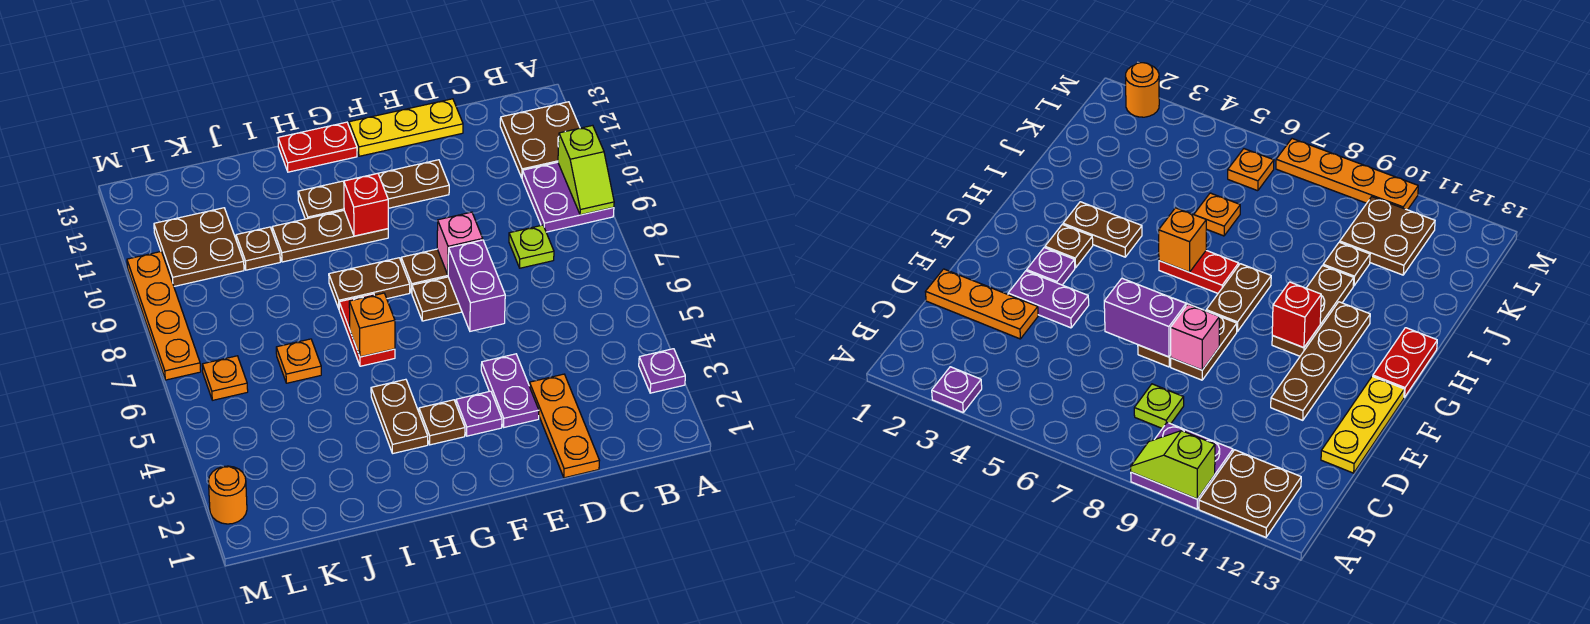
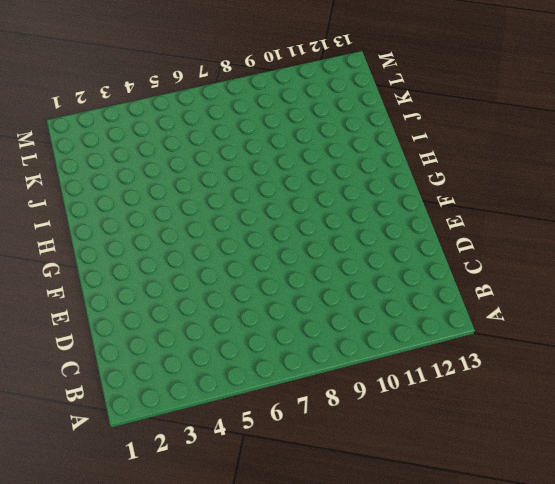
none -> purple plate A3 level 1
none -> purple plate A9:B10 level 1
none -> brown plate A11:B12 level 1

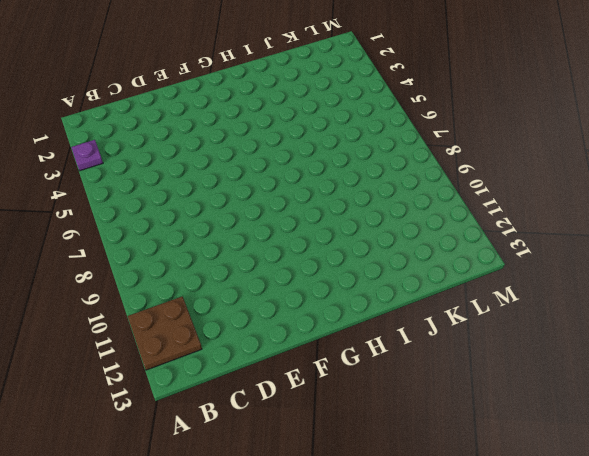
none -> purple plate A9:B10 level 1
none -> lime plate C8 level 1
none -> orange plate D1:D3 level 1

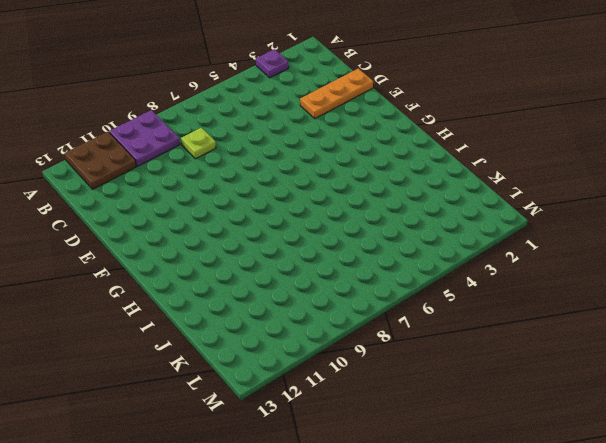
none -> yellow plate D13:F13 level 1
none -> purple plate E3:E4 level 1
none -> brown plate E7:F7 level 1

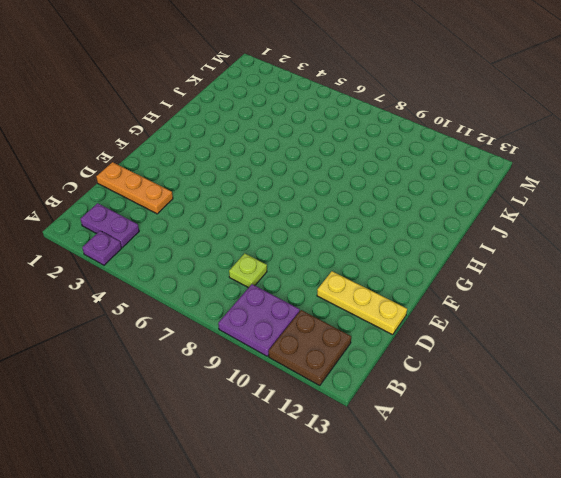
purple plate B2:B3 level 1 -> purple plate E3:E4 level 1
yellow plate D11:D13 level 1 -> yellow plate D13:F13 level 1
none -> brown plate E7:F7 level 1
none -> brown plate E8:F8 level 1
none -> brown plate E11:H11 level 1

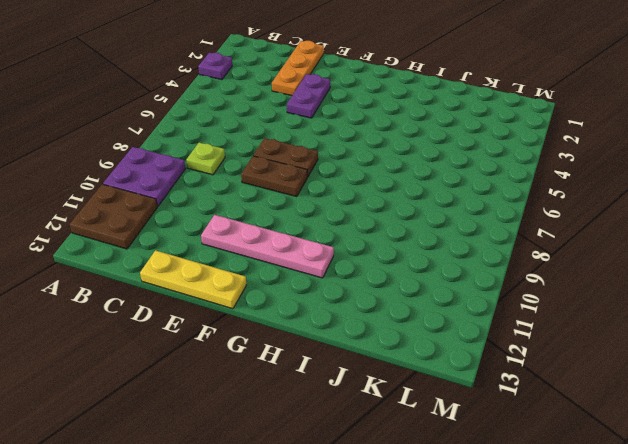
pink plate E11:H11 level 1 -> brown plate E11:H11 level 1
none -> purple plate F3 level 1
none -> brown plate G3 level 1
none -> brown plate G8:H8 level 1

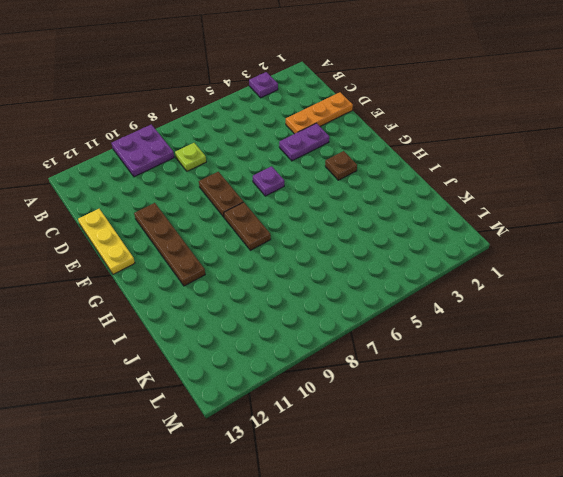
purple plate F6 level 1 -> purple plate F3 level 1
none -> brown plate A11:B12 level 1
none -> brown plate E7:F7 level 1
none -> brown plate G10:I10 level 1

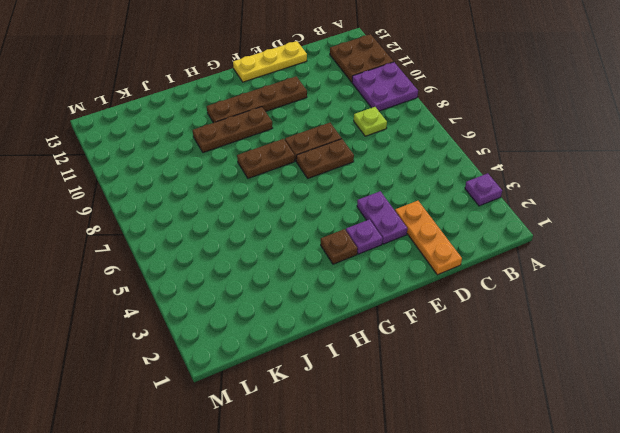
none -> red plate G13:H13 level 1
none -> brown plate H3:H4 level 1
none -> red plate H6:H7 level 1

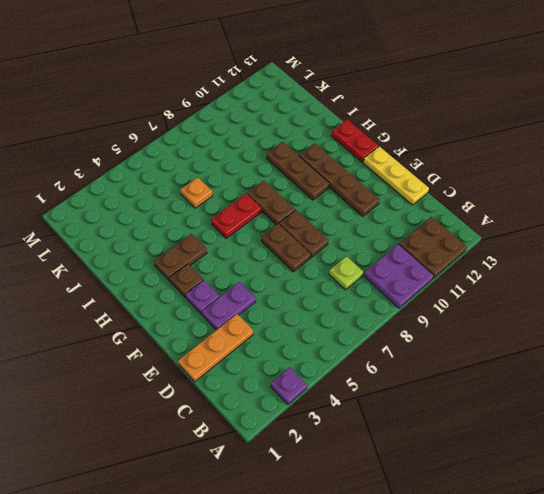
none -> brown plate J10 level 1
none -> brown plate K10:L11 level 1
none -> orange plate L6 level 1

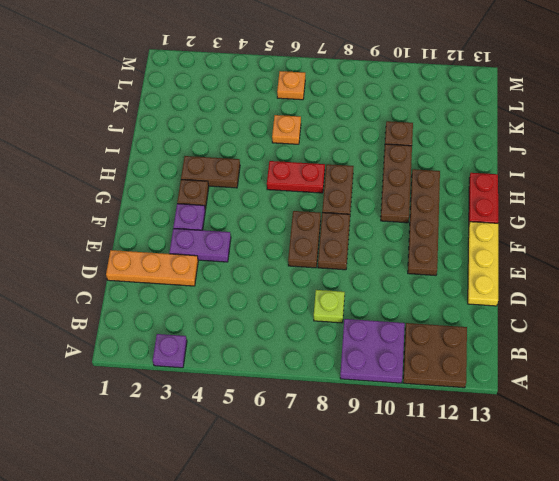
none -> brown plate K10:L11 level 1
none -> orange round brick M2 level 1
none -> orange plate M7:M10 level 1

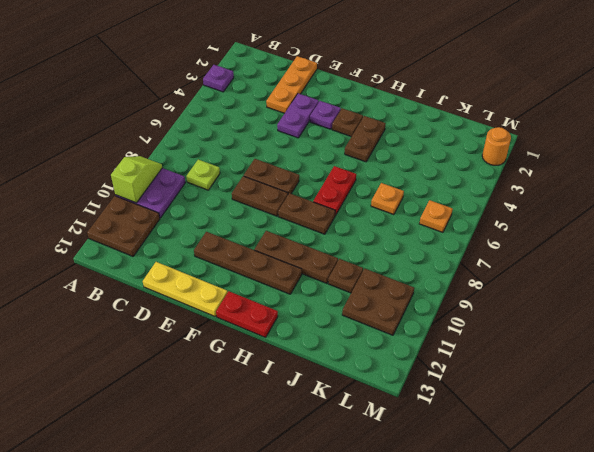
none -> orange plate M7:M10 level 1
none -> purple brick E6:E7 level 2
none -> pink brick E8 level 2

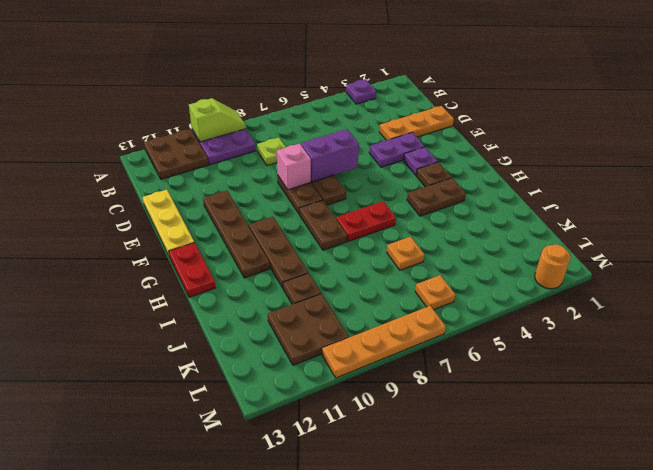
none -> red brick G10 level 2
none -> orange brick H6 level 2

